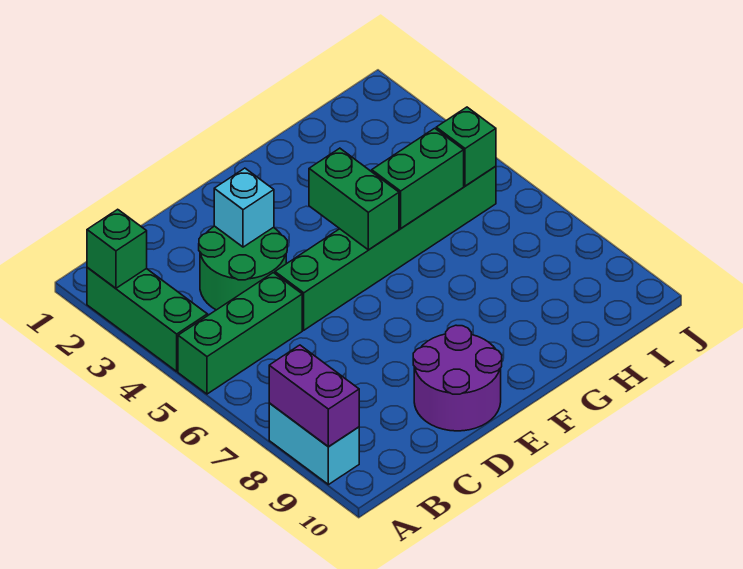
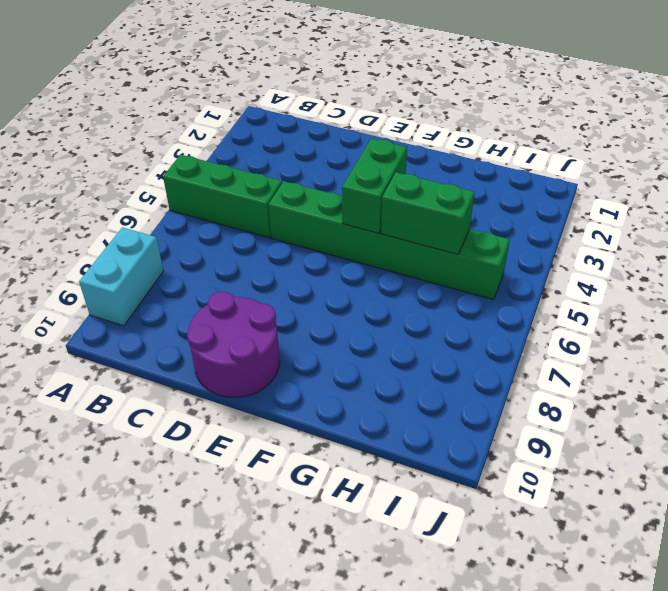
none -> green brick A2:A4 level 1
none -> green round brick C3:D4 level 1
none -> green brick A2 level 2

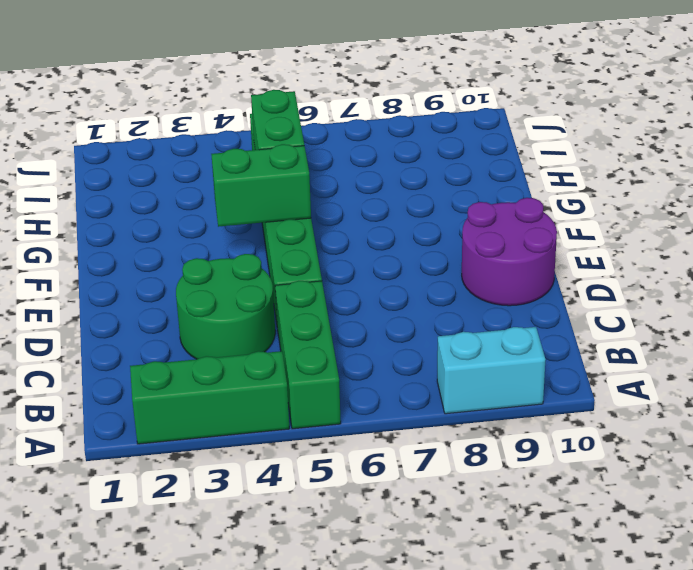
none -> green brick A2 level 2
none -> purple brick A8:A9 level 2
none -> cyan brick D3 level 2

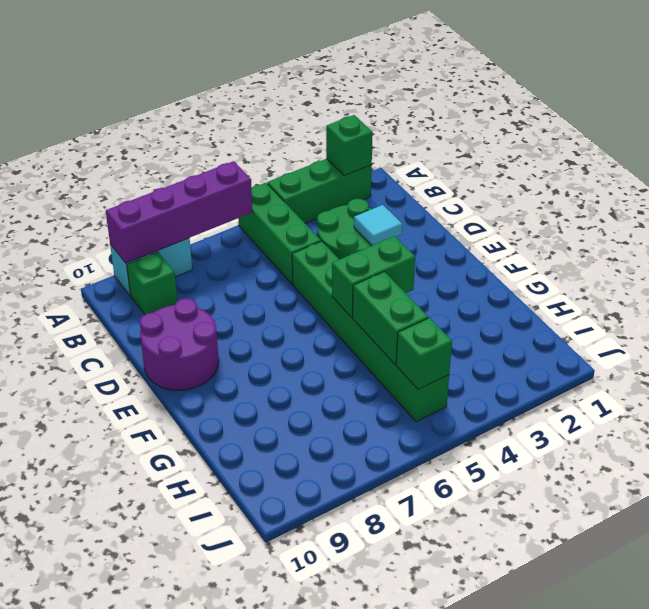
purple brick A6:A9 level 2 -> purple brick A8:A9 level 2
green brick B9 level 1 -> none
cyan tile D3 level 2 -> cyan brick D3 level 2

